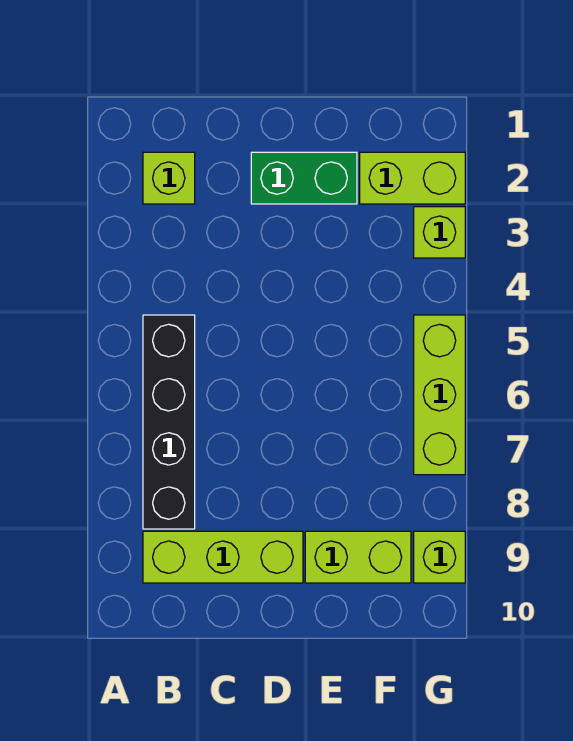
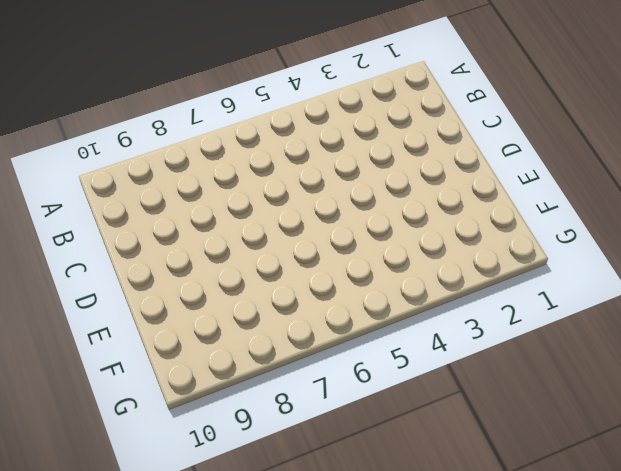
none -> lime brick B2 level 1
none -> black brick B5:B8 level 1

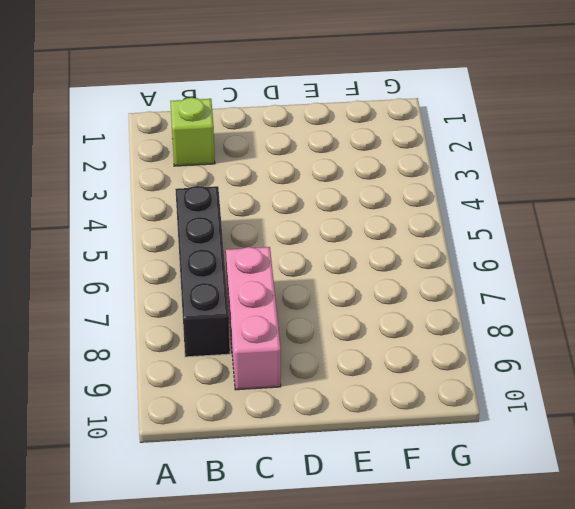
pink brick C7:C9 level 1 -> lime brick B9:D9 level 1
none -> green brick D2:E2 level 1
none -> lime brick E9:F9 level 1

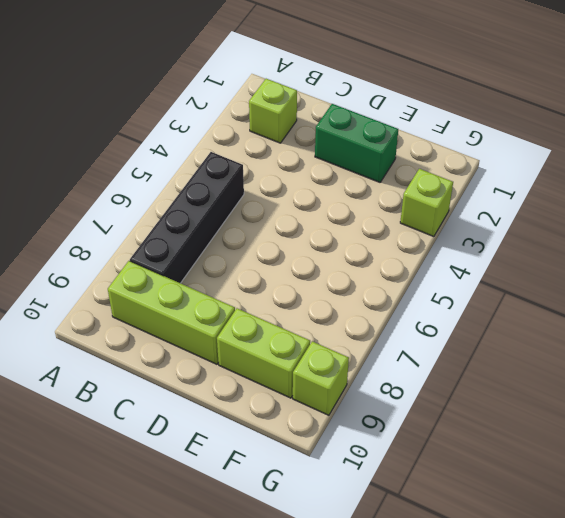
none -> lime brick F2:G2 level 1
none -> lime brick G5:G7 level 1

